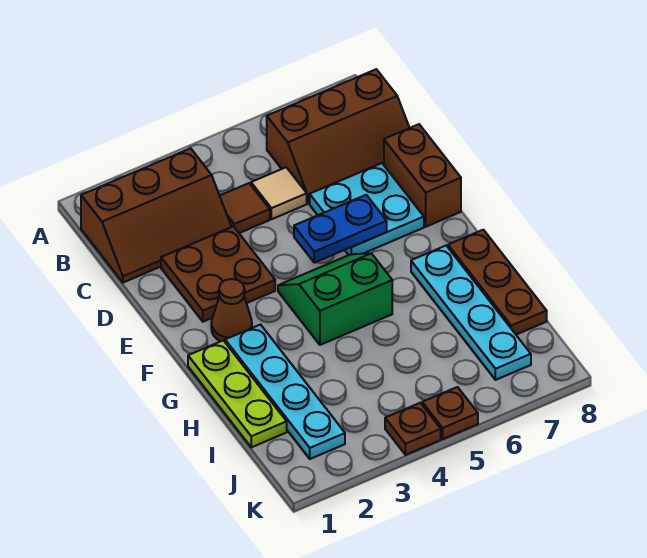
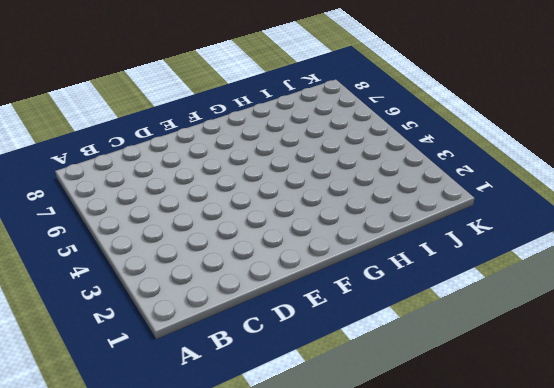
none -> brown slope B1:C3 level 1 top B
none -> brown slope B6:C8 level 1 top B
none -> brown tile C4 level 1

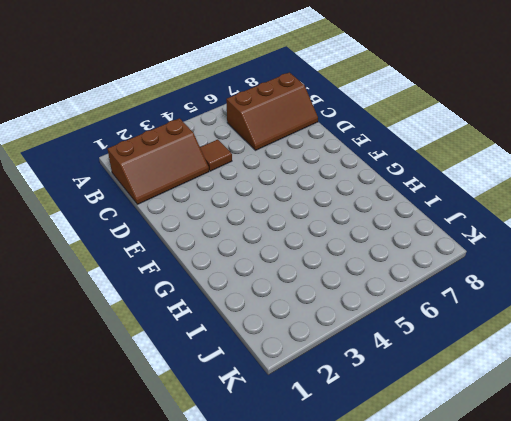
none -> tan tile C5 level 1
none -> brown plate D2:E3 level 1
none -> cyan plate D6:E7 level 1

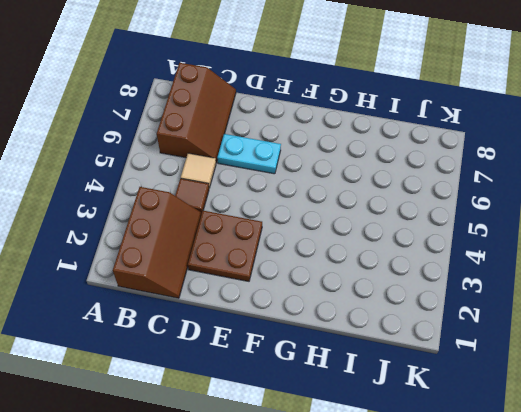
cyan plate D6:E6 level 1 -> cyan plate D6:E7 level 1
none -> brown brick D8:E8 level 1
none -> brown cone F2 level 1
none -> green slope F4:G5 level 1 top G

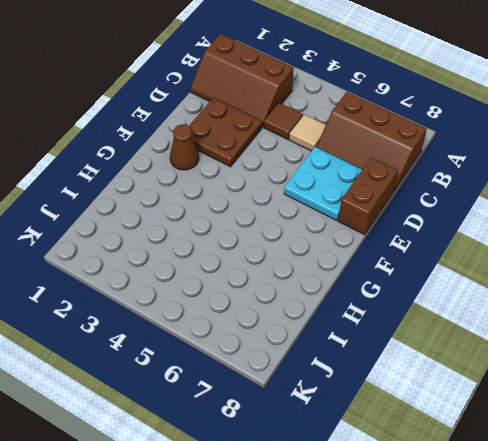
none -> green slope F4:G5 level 1 top G
none -> lime plate G1:I1 level 1
none -> cyan plate G2:J2 level 1

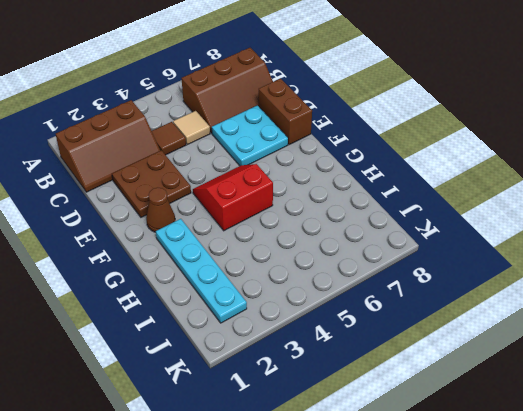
red slope F4:G5 level 1 top G -> green slope F4:G5 level 1 top G
none -> lime plate G1:I1 level 1
none -> cyan plate G7:J7 level 1
none -> brown plate G8:I8 level 1

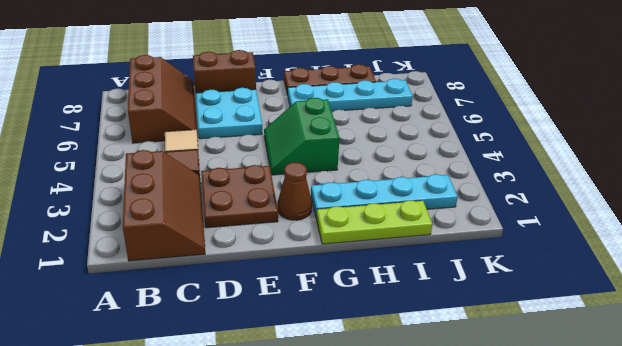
none -> brown plate K4 level 1
none -> brown plate K5 level 1
none -> blue plate E5:E6 level 2

